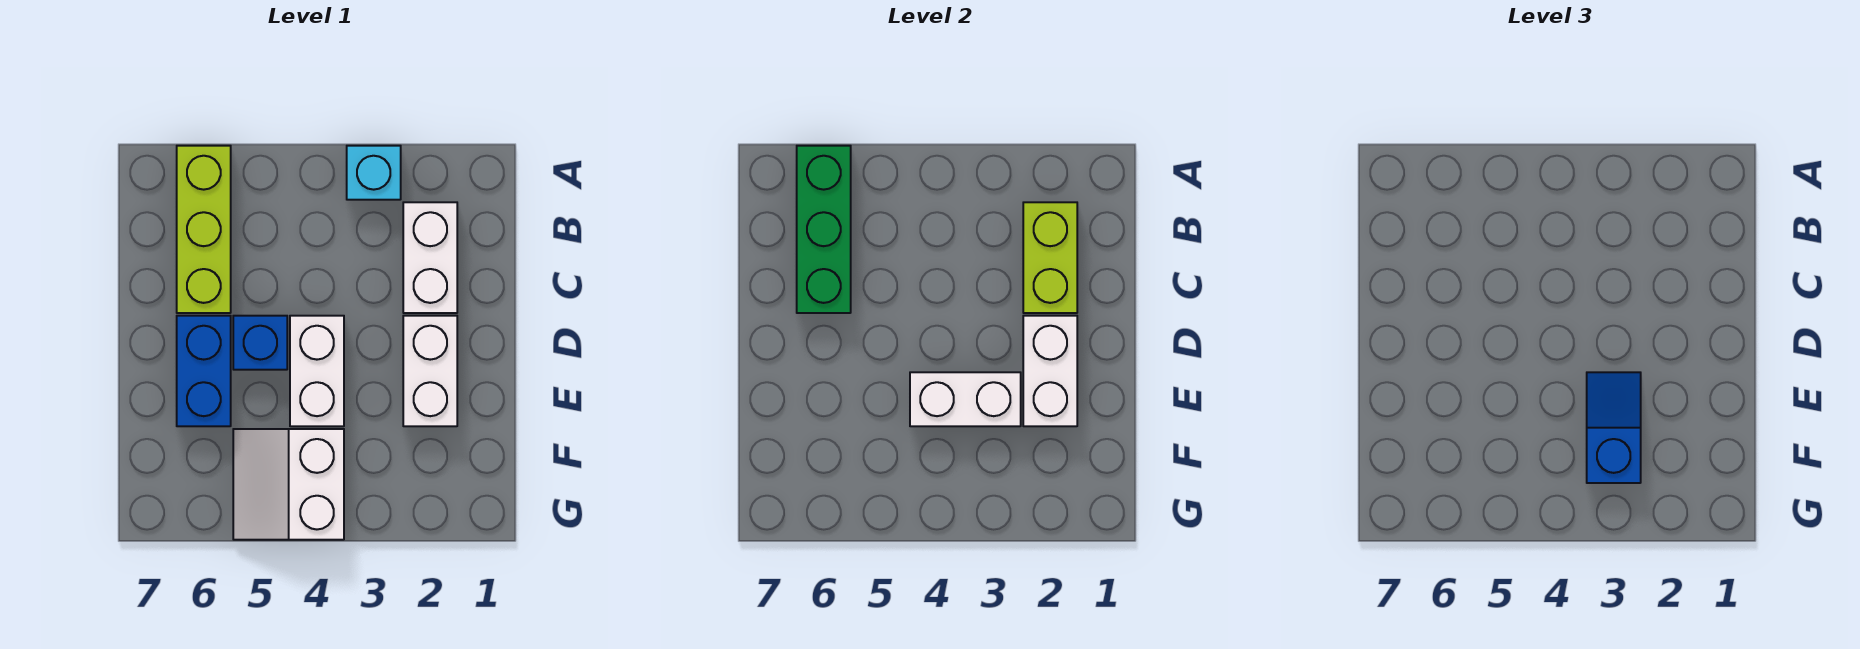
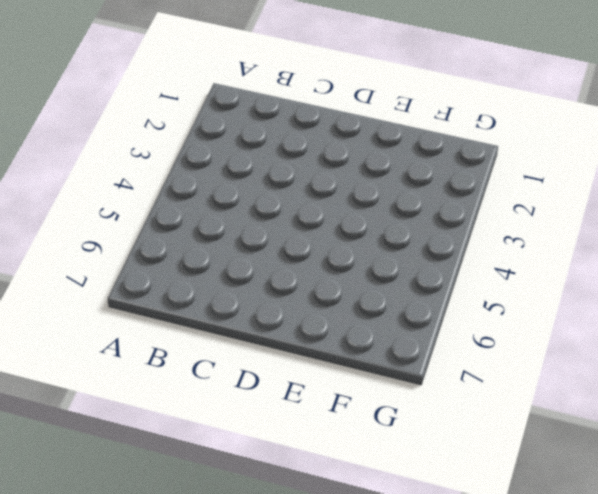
none -> cyan brick A3 level 1
none -> lime brick A6:C6 level 1
none -> white brick B2:C2 level 1

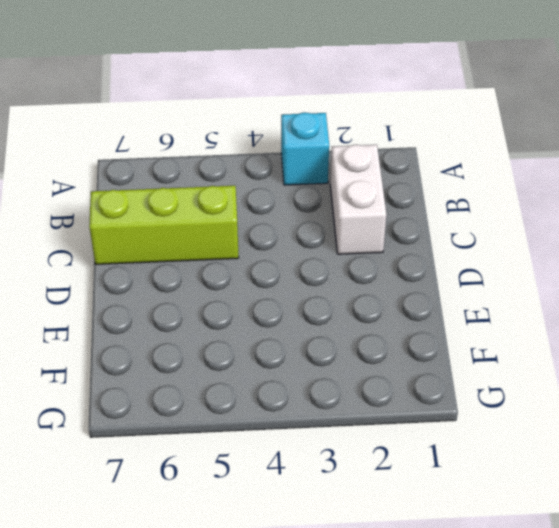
lime brick C5:C7 level 1 -> lime brick A6:C6 level 1
none -> white brick D2:E2 level 1
none -> white brick D4:E4 level 1
none -> blue brick D5 level 1

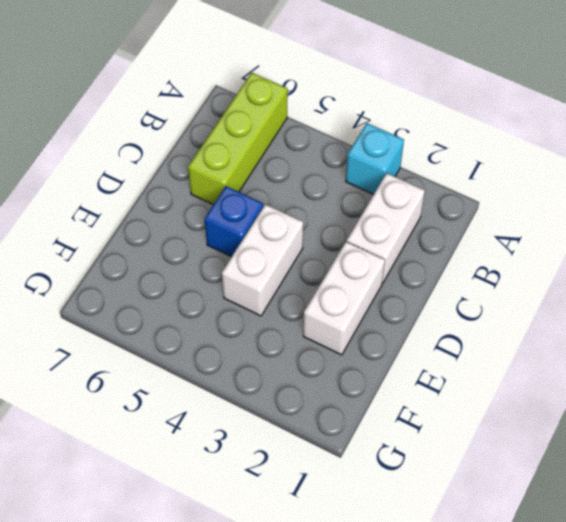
none -> blue brick D6:E6 level 1
none -> white slope F4:G5 level 1 top 4
none -> green brick A6:C6 level 2

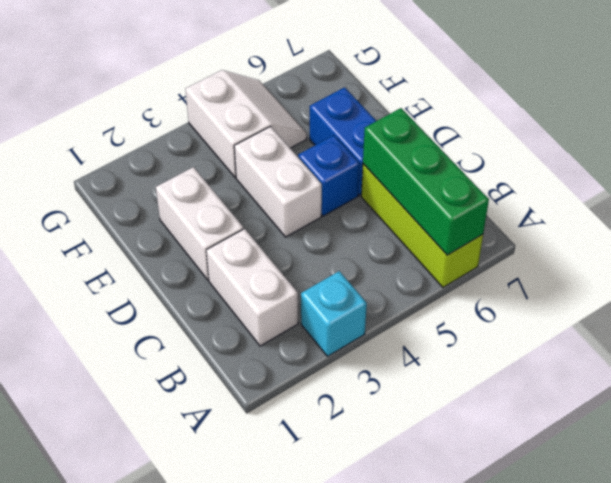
none -> lime brick B2:C2 level 2
none -> white brick D2:E2 level 2
none -> white brick E3:E4 level 2

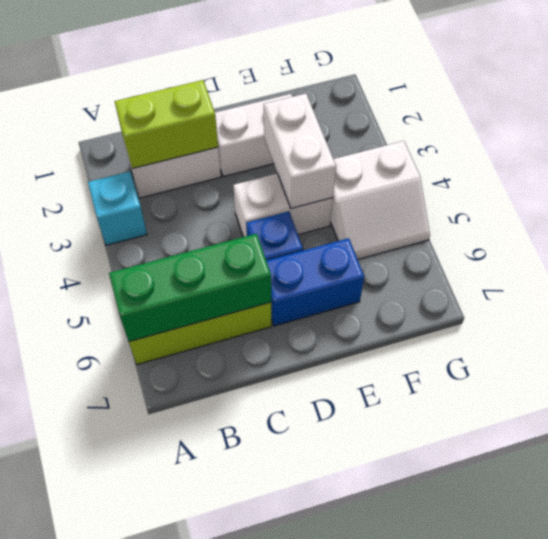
none -> white brick D2:E2 level 2
none -> blue slope E3:F3 level 3 top F

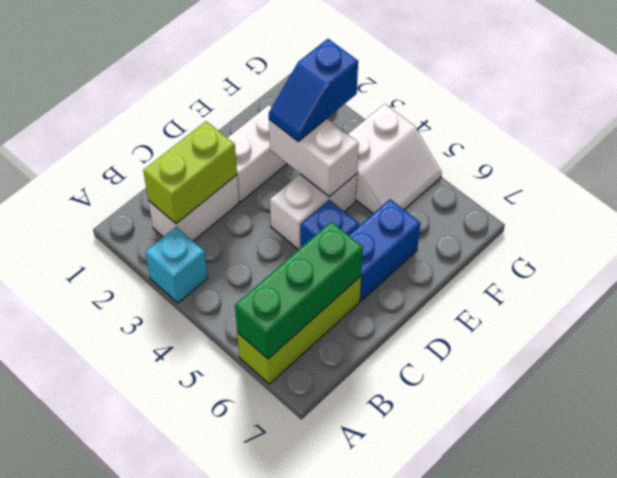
none -> white brick D2:E2 level 2

